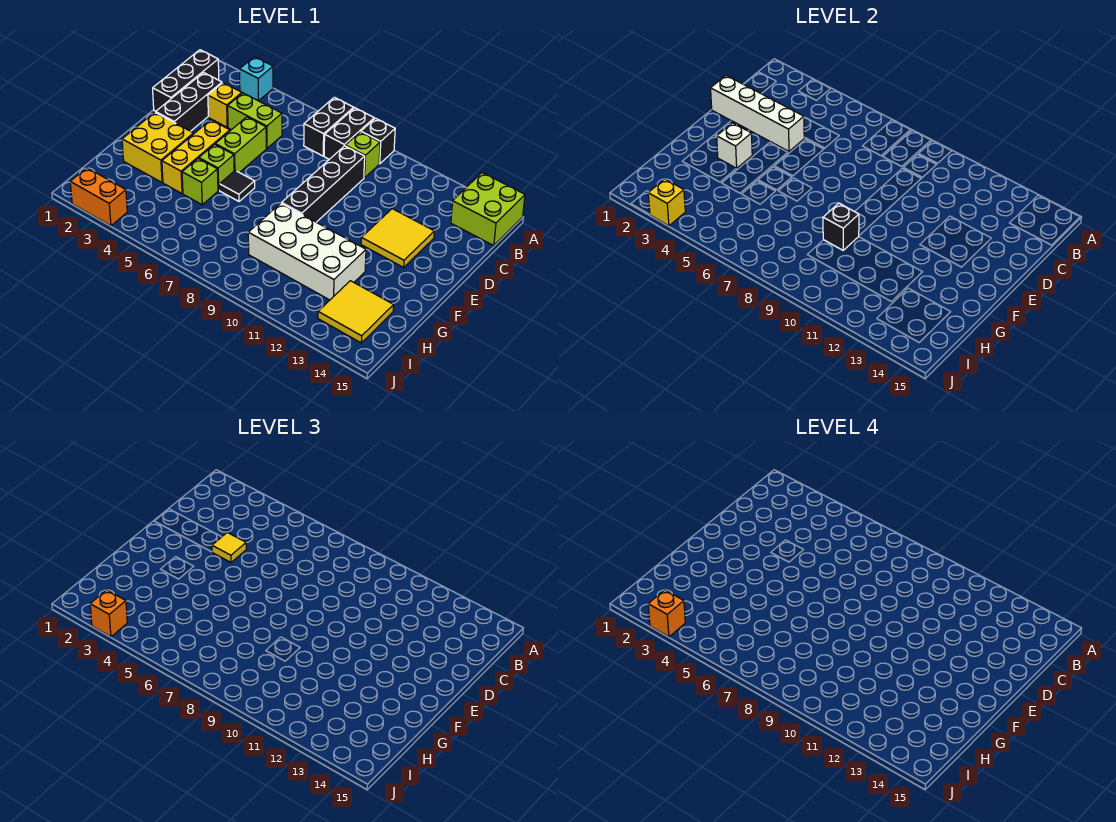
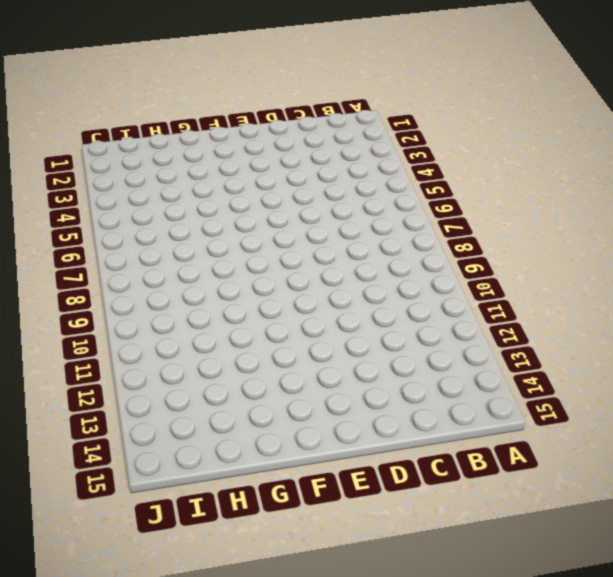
none -> cyan brick A3 level 1
none -> black brick A7:B7 level 1
none -> black brick A8:B8 level 1

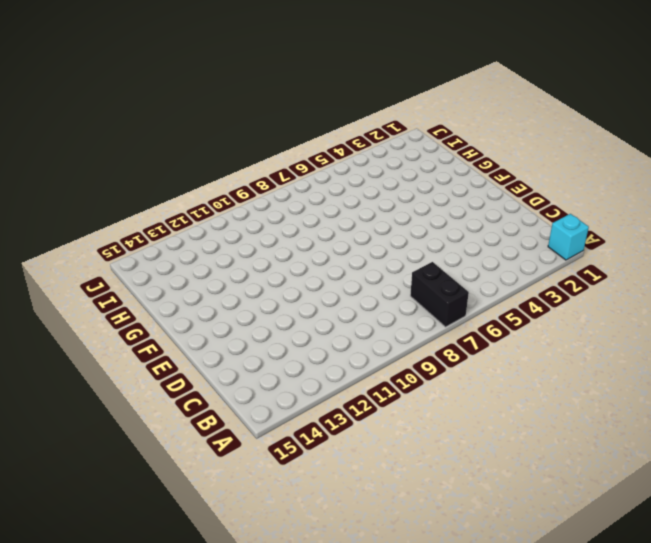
cyan brick A1 level 1 -> cyan brick A3 level 1
none -> black brick A8:B8 level 1
none -> black brick A9 level 1
none -> lime brick A14:B15 level 1

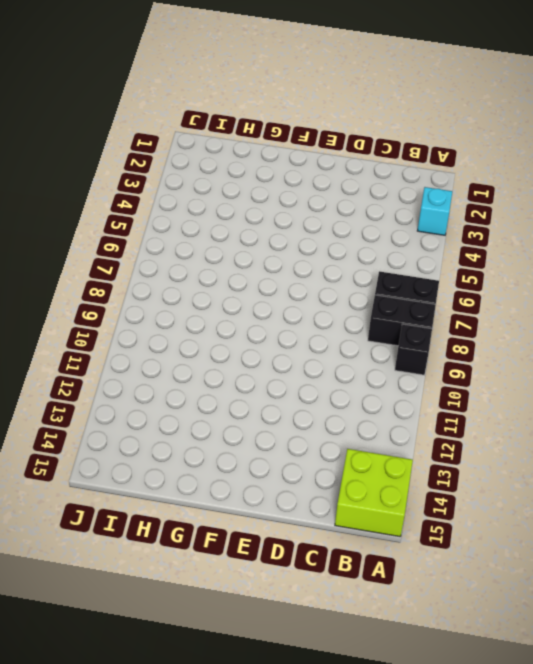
none -> black brick B1:D1 level 1
none -> lime brick B9 level 1
none -> black brick C2:E2 level 1

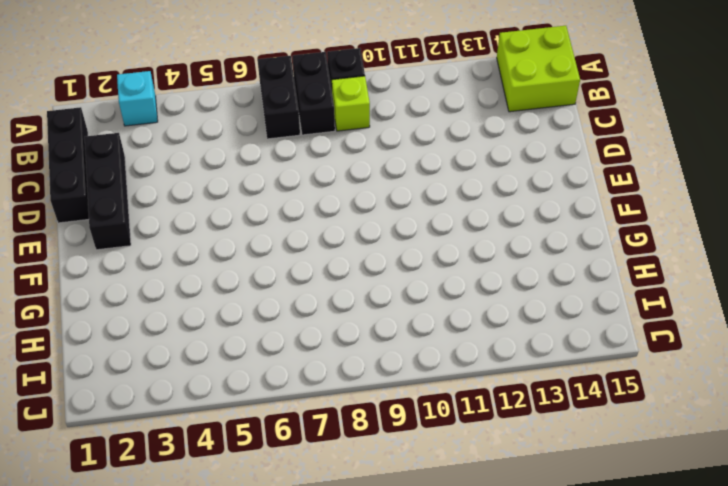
none -> yellow brick C3 level 1
none -> lime brick C4:C5 level 1
none -> black brick C9:F9 level 1

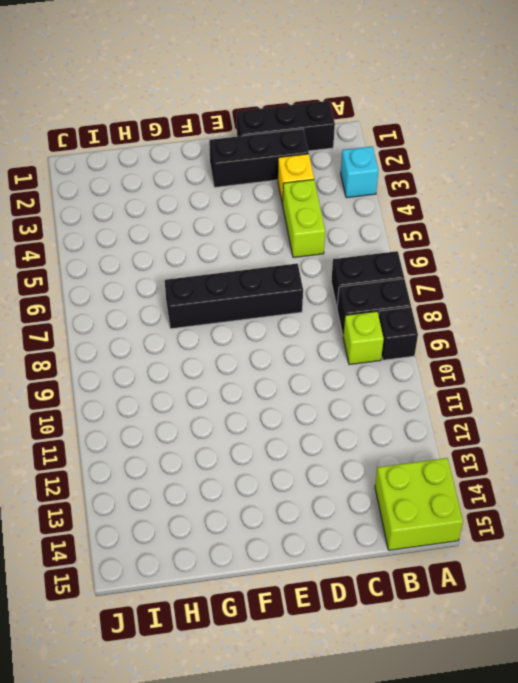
black brick D7:G7 level 1 -> black brick C9:F9 level 1
none -> lime brick D5:E5 level 1
none -> yellow tile D12:E13 level 1
none -> yellow brick E4:G4 level 1

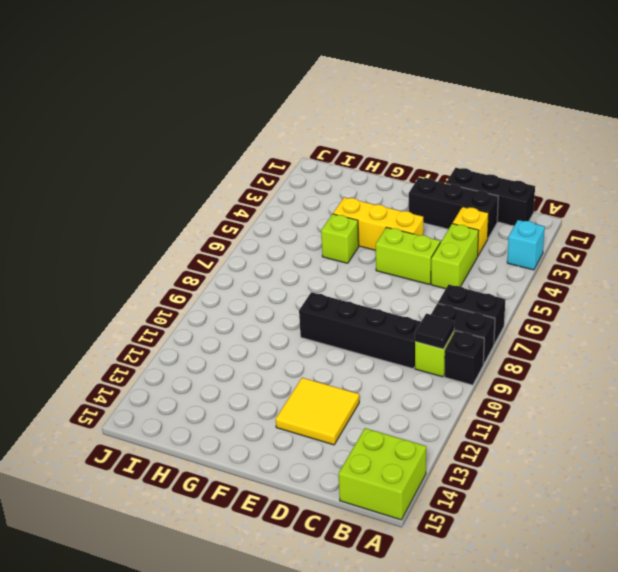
black tile B9 level 2 -> black tile F6 level 1
none -> yellow brick F2:G3 level 1
none -> lime brick F5 level 1
none -> white brick G9:H12 level 1

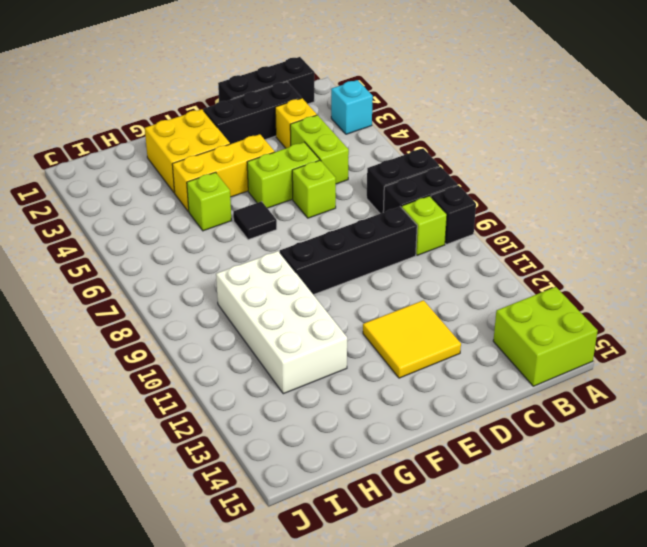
lime brick D6 level 1 -> lime brick F5 level 1
none -> yellow tile H13:I14 level 1
none -> orange brick J2:J3 level 1
none -> white brick D1:D4 level 2

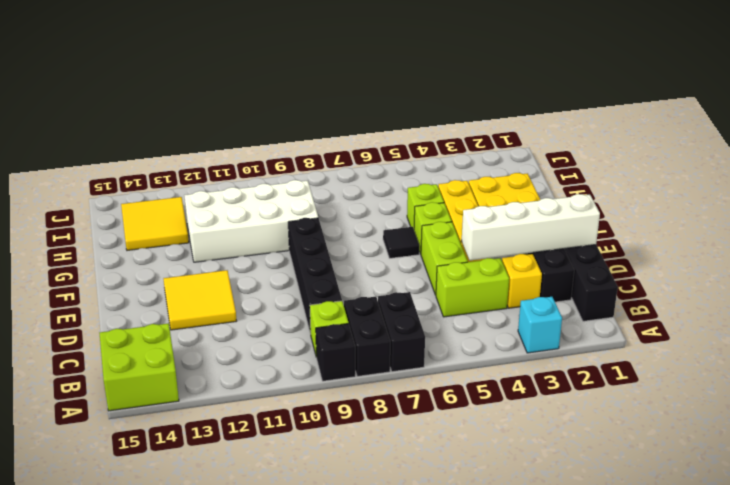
none -> orange brick J2:J3 level 1
none -> white brick F3 level 2
none -> black brick G9 level 2

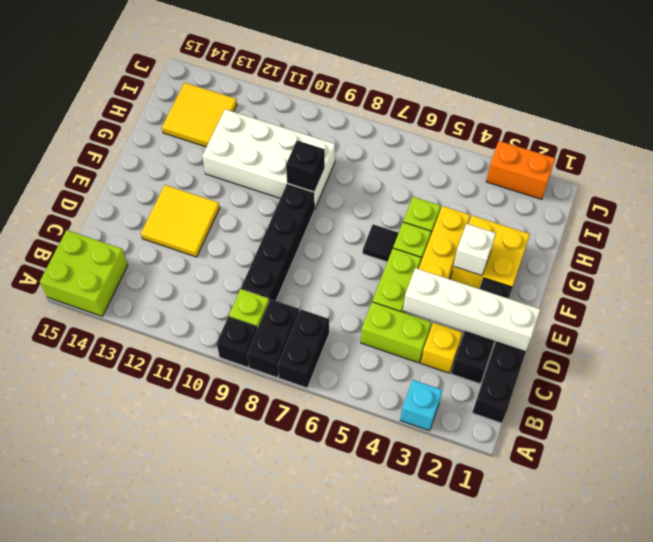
none -> yellow brick J3 level 2
none -> yellow tile D4 level 3
none -> orange brick J3 level 3

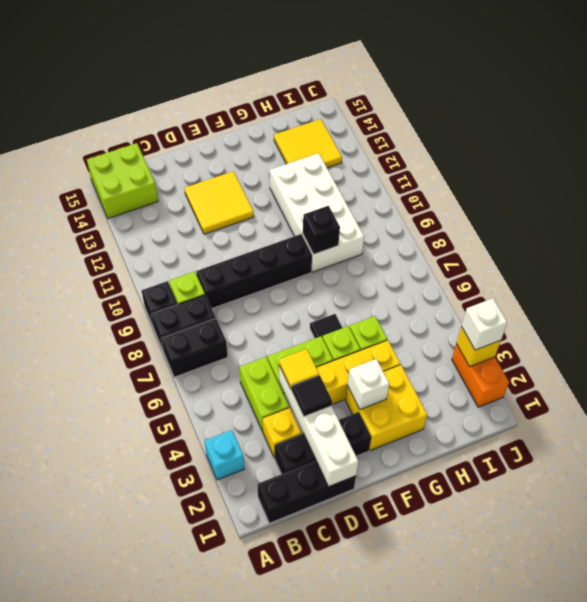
black tile D3 level 3 -> none
white brick J3 level 3 -> orange brick J3 level 3
none -> orange brick J3 level 4

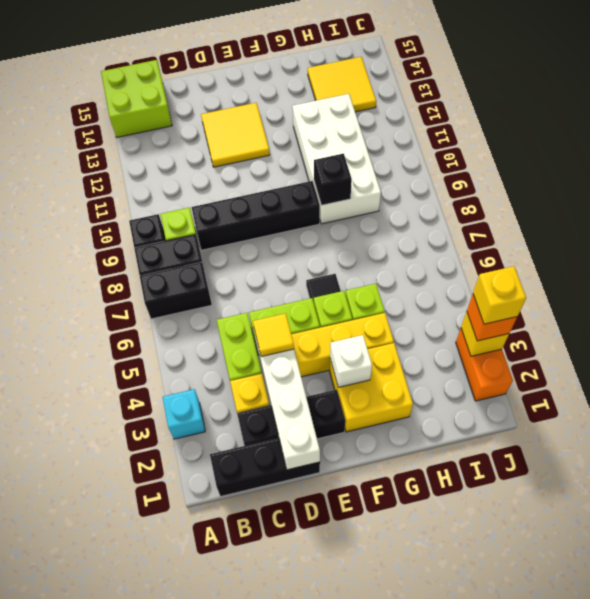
yellow brick J3 level 4 -> orange brick J3 level 4

